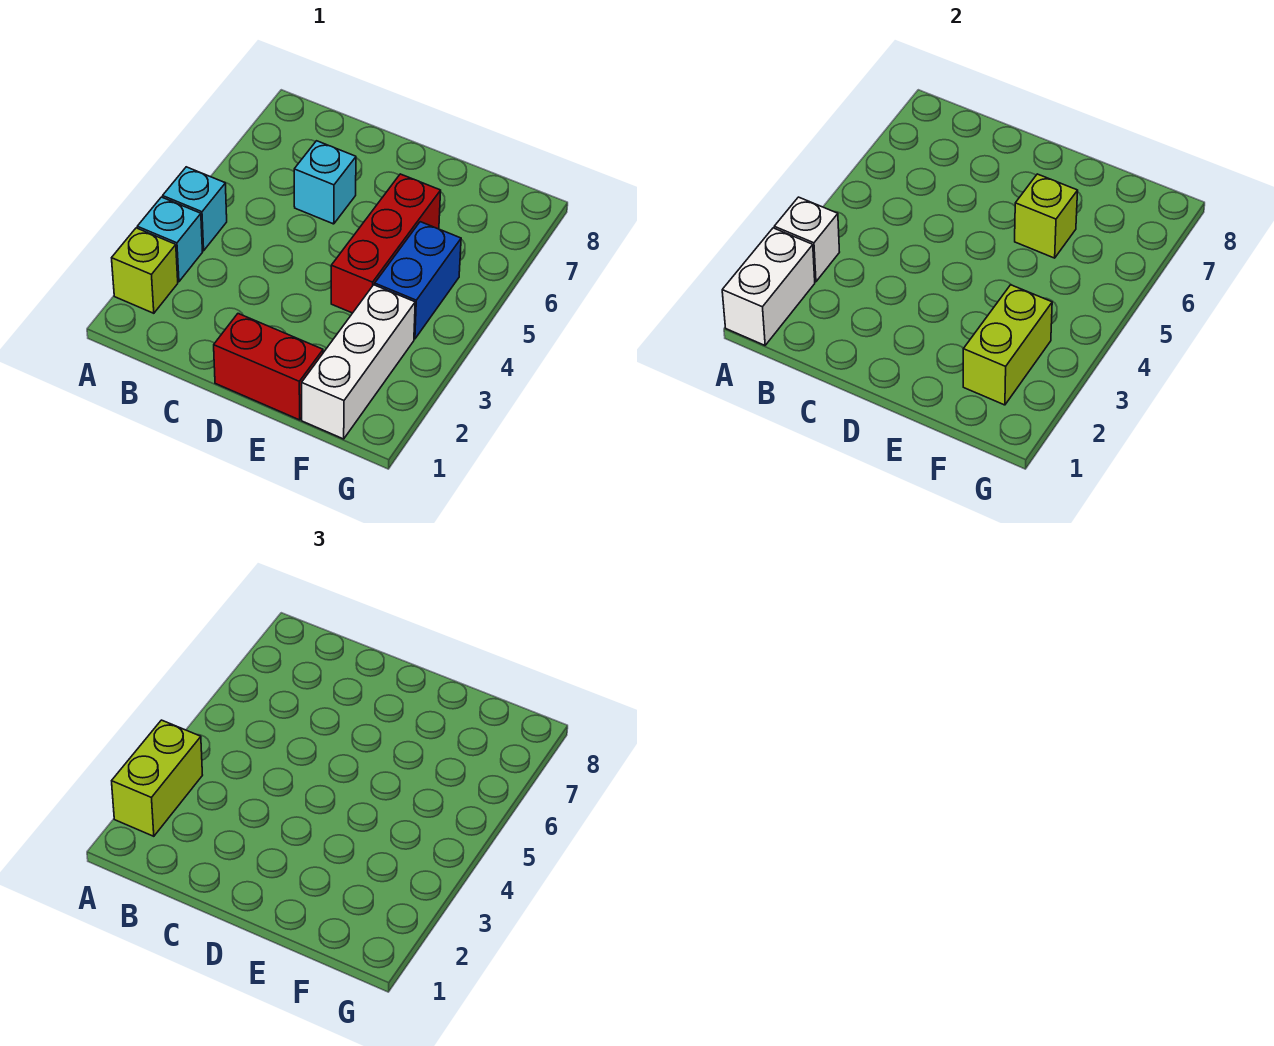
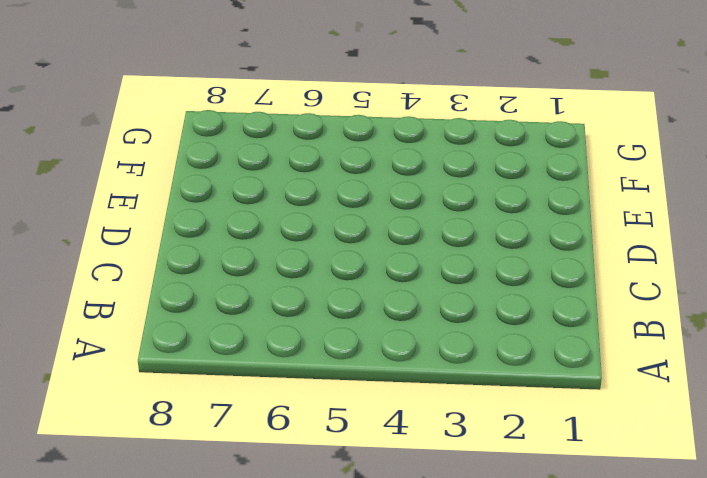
none -> lime brick A2 level 1
none -> cyan brick A3 level 1
none -> cyan brick A4 level 1

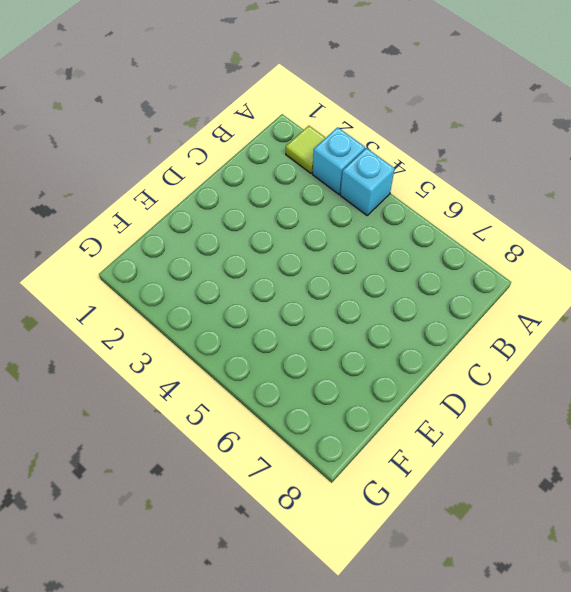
lime tile A2 level 1 -> lime brick A2 level 1
none -> cyan brick C6 level 1
none -> red brick D1:E1 level 1
none -> red brick E4:E6 level 1

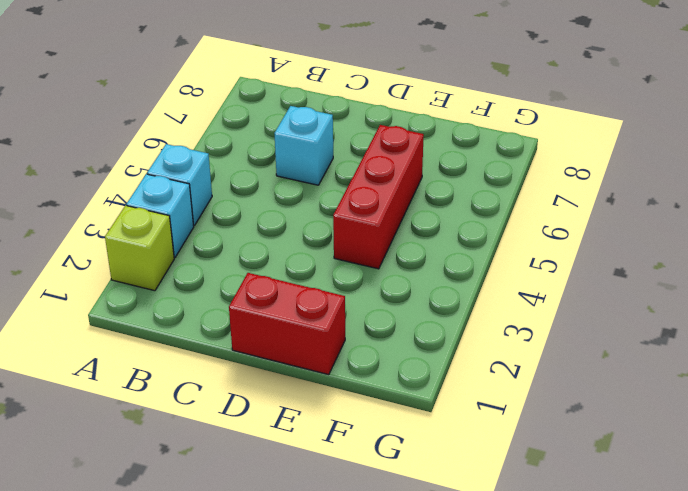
none -> white brick F1:F3 level 1
none -> blue brick F4:F5 level 1
none -> white brick A1:A2 level 2

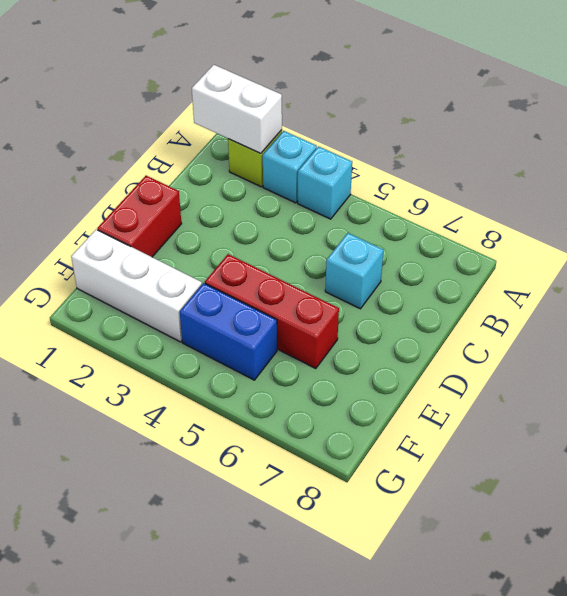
none -> white brick A3 level 2
none -> lime brick E6 level 2
none -> lime brick F2:F3 level 2

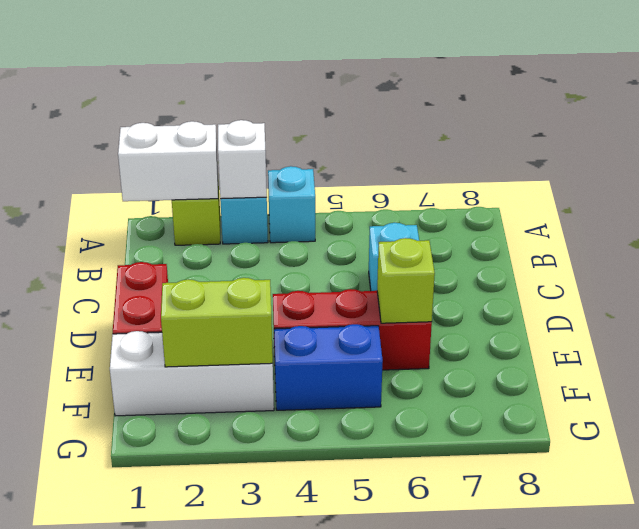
none -> lime brick A2:A3 level 3

